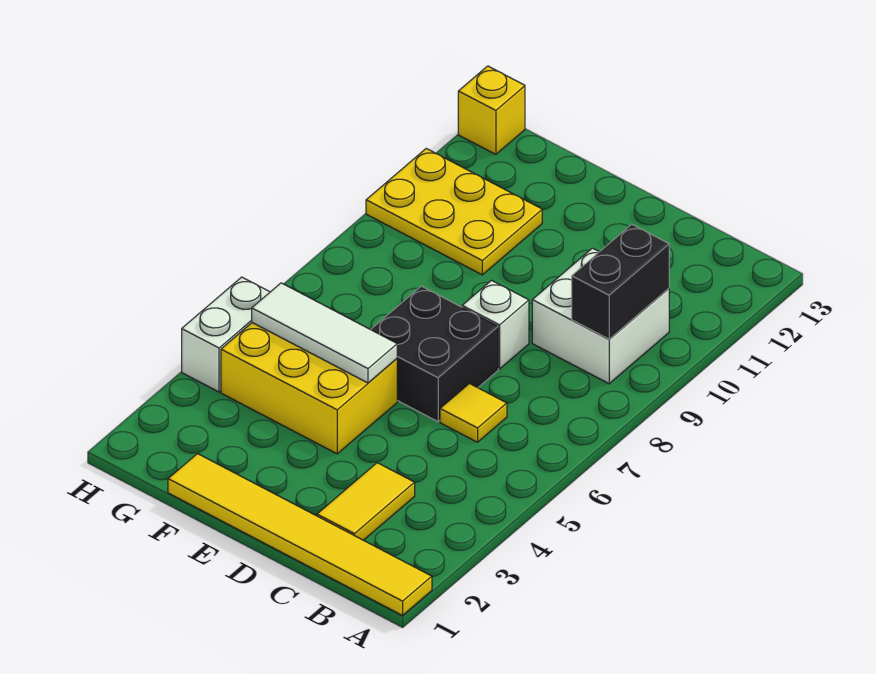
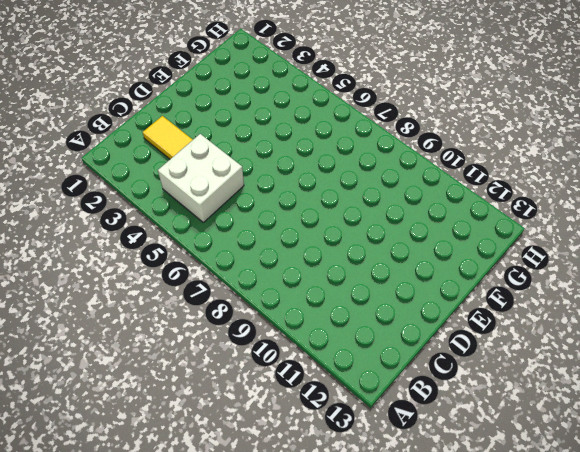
white brick B4:C5 level 1 -> white brick B9:C10 level 1
none -> yellow tile A1:F1 level 1
none -> yellow tile C6 level 1
none -> black brick D6:E7 level 1

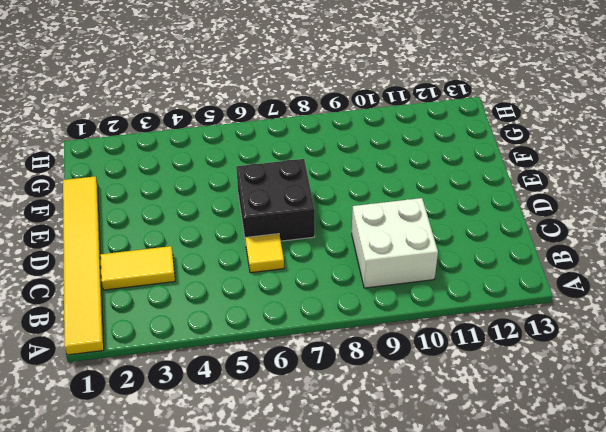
none -> white brick D8 level 1
none -> yellow brick E4:G5 level 1
none -> yellow plate F10:H11 level 1

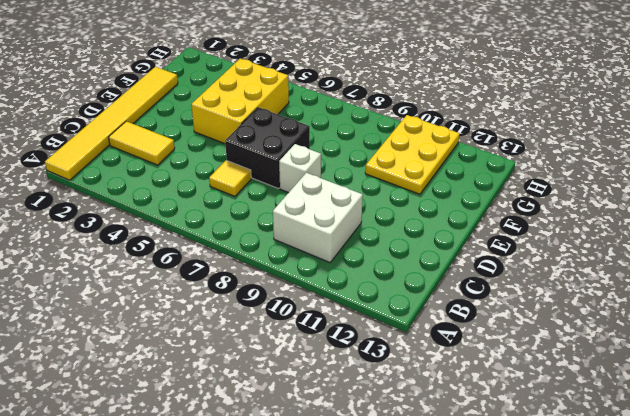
none -> white brick H4:H5 level 1
none -> yellow brick H13 level 1
none -> black brick B9:B10 level 2

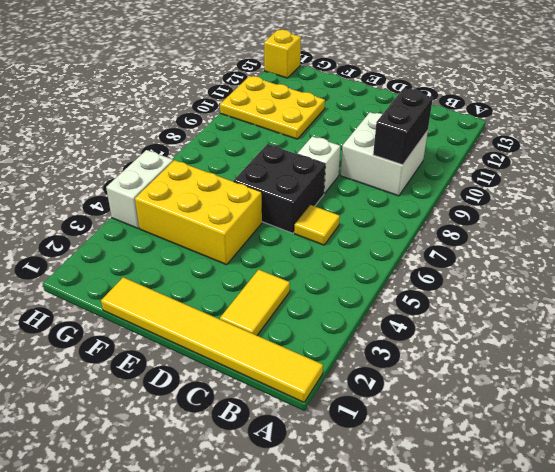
none -> white tile E5:G5 level 2

